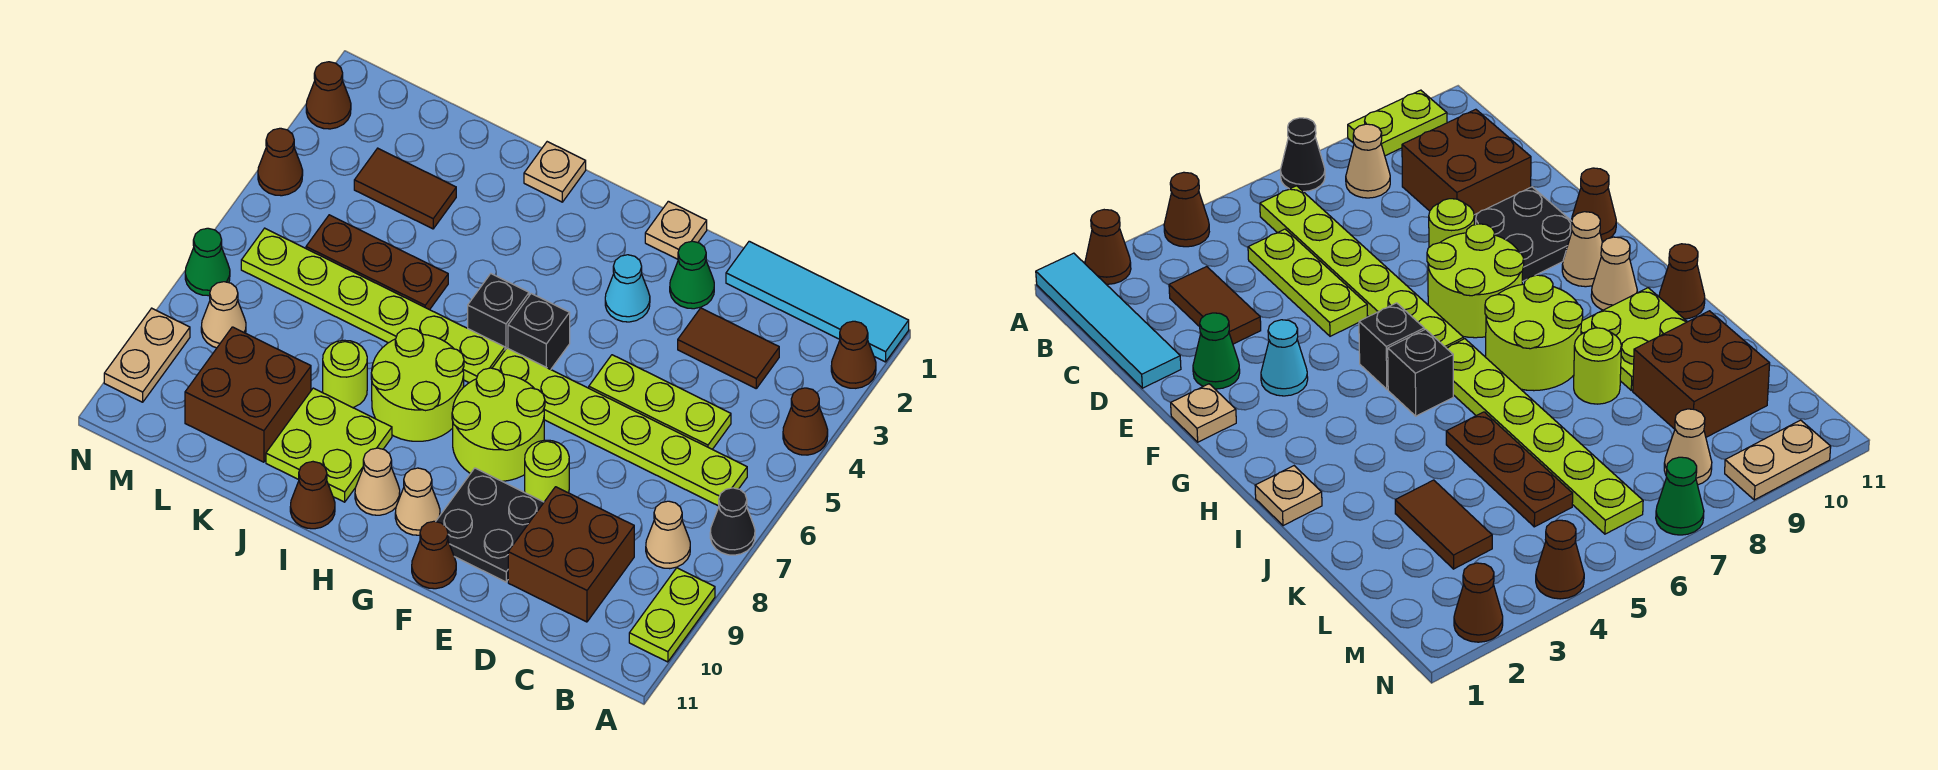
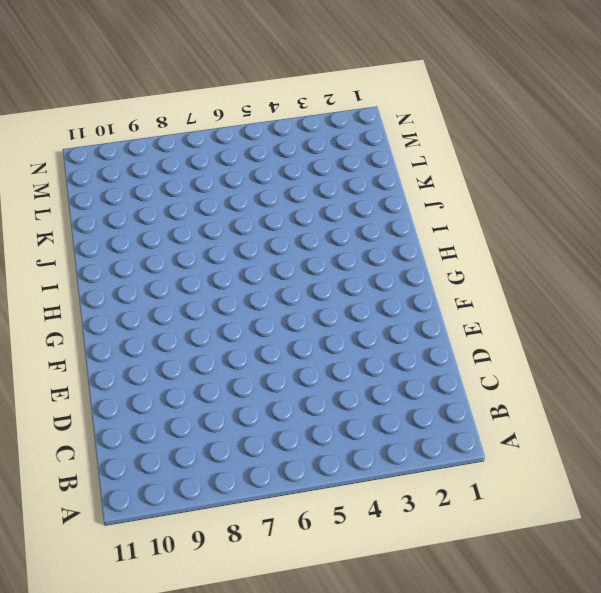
none -> cyan tile A1:D1 level 1
none -> brown cone A2 level 1
none -> brown cone A4 level 1
none -> black cone A7 level 1

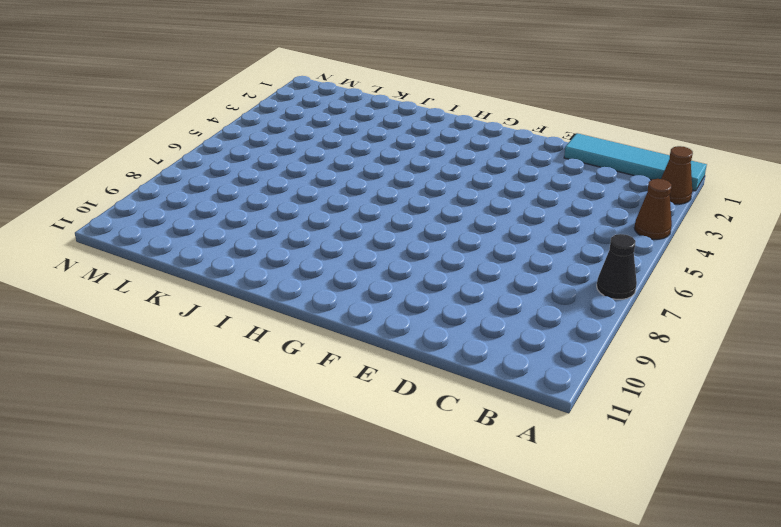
none -> lime plate A9:A10 level 1
none -> lime plate B6:G6 level 1
none -> tan cone B8 level 1
none -> brown tile C3:D3 level 1

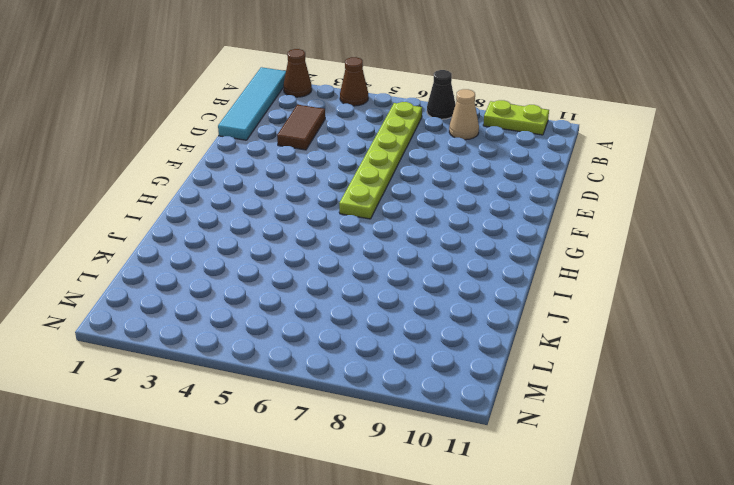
none -> lime plate C5:E5 level 1
none -> brown brick C9:D10 level 1
none -> green cone E2 level 1
none -> lime round brick E8 level 1

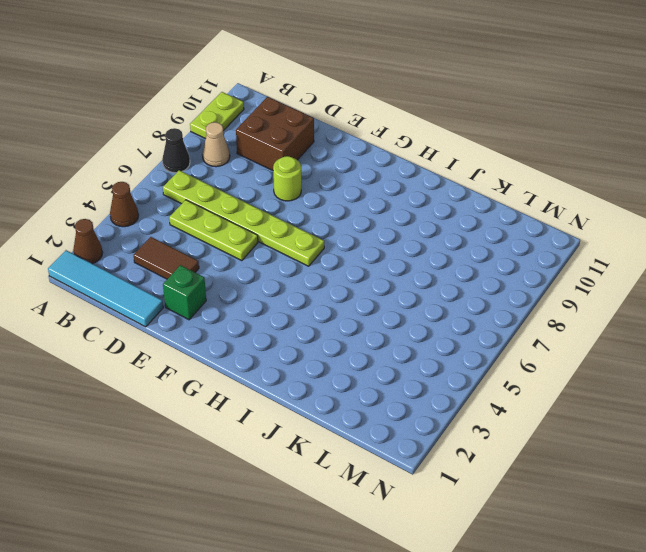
green brick E2 level 1 -> green cone E2 level 1
none -> black plate E9:F10 level 1
none -> tan plate F1 level 1
none -> cyan cone F3 level 1
none -> lime round brick F7:G8 level 1

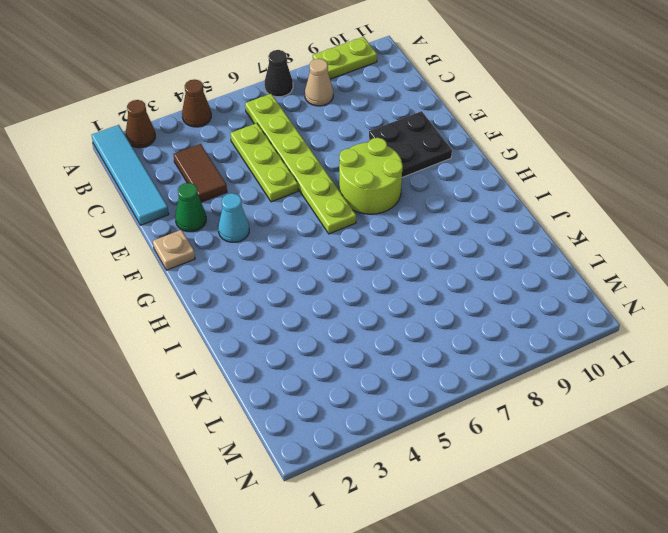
none -> brown brick C9:D10 level 1
none -> lime round brick E8 level 1
none -> brown cone F11 level 1
none -> black brick G5 level 1

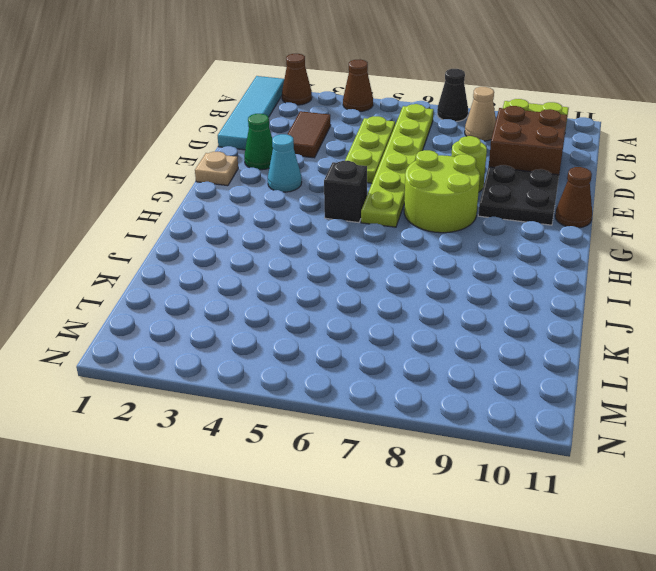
none -> tan cone G10 level 1
none -> black brick H5 level 1
none -> lime plate H6:M6 level 1
none -> lime round brick H7:I8 level 1

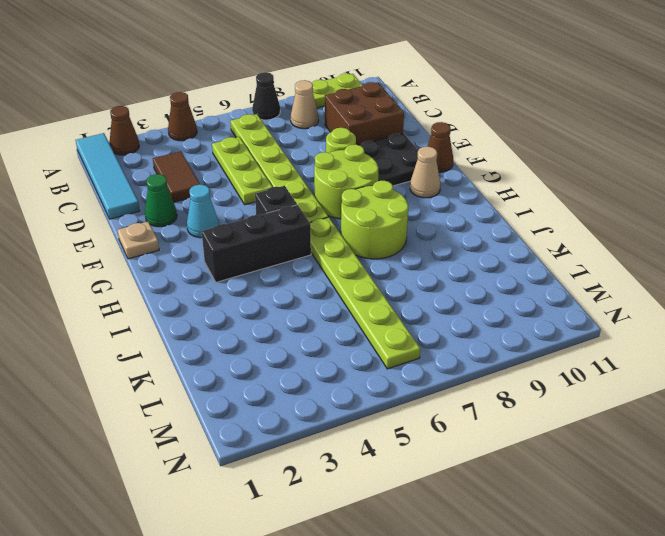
black brick H3:H5 level 1 -> black brick H5 level 1
none -> tan cone H10 level 1
none -> tan plate I1 level 1
none -> lime plate I9:J10 level 1
none -> brown cone I11 level 1

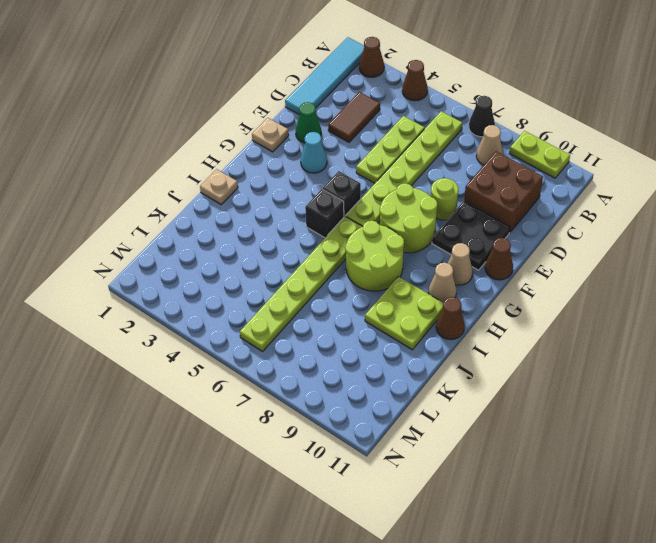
none -> brown plate J5:L5 level 1
none -> lime round brick J8 level 1
none -> brown tile K3:L3 level 1
none -> brown brick K9:L10 level 1

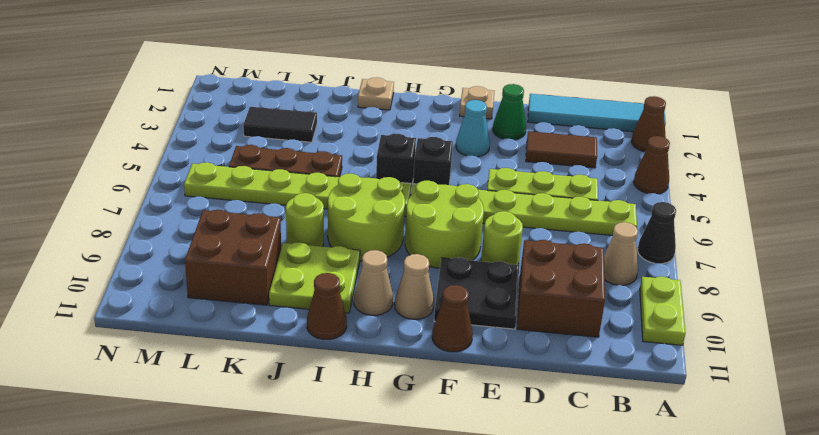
black tile K3:L3 level 1 -> brown tile K3:L3 level 1
none -> tan cone M8 level 1
none -> brown cone N2 level 1
none -> brown cone N4 level 1
none -> green cone N7 level 1

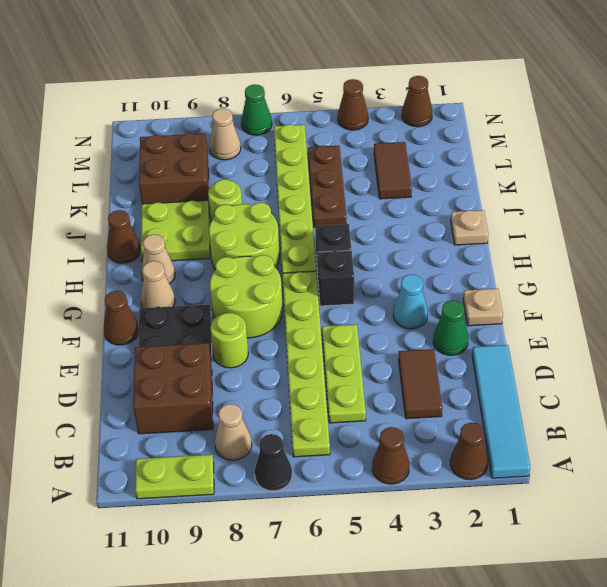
none -> tan plate N9:N10 level 1

